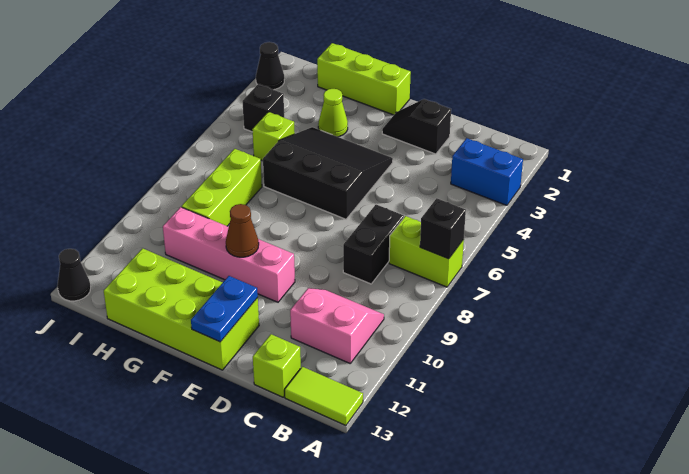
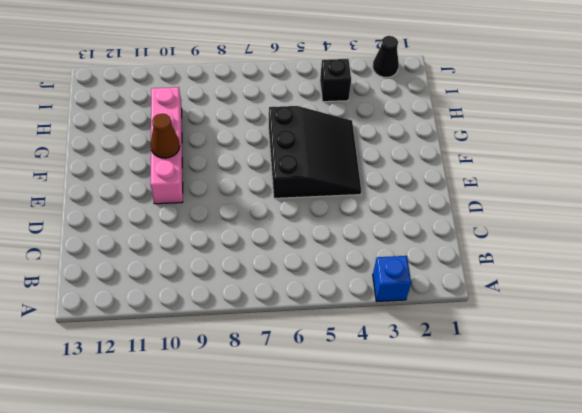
blue brick A3 level 1 -> blue brick A3:B3 level 1
none -> lime brick A7:B7 level 1
none -> lime tile A13:B13 level 1
none -> pink slope B10:C11 level 1 top 11

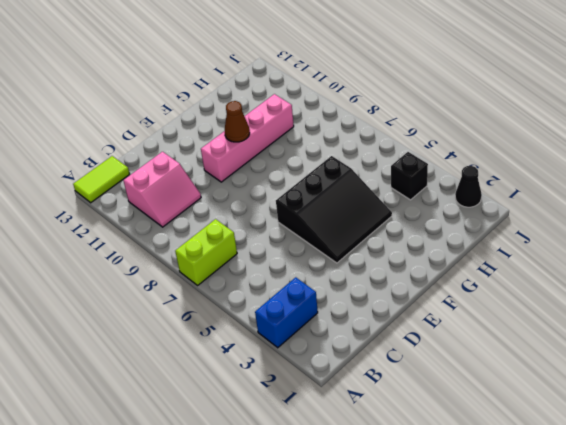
none -> black brick C7:C8 level 1
none -> lime brick C13 level 1
none -> black slope D2:E2 level 1 top D

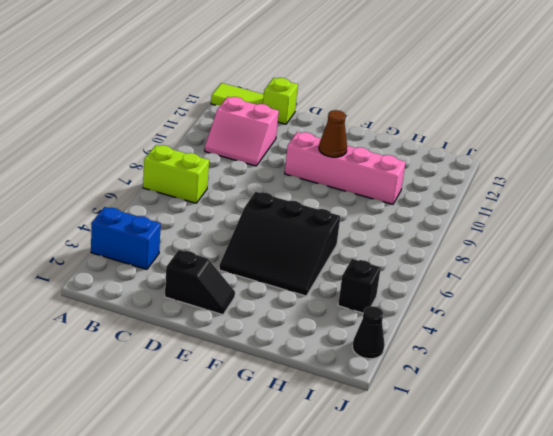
none -> black brick C7:C8 level 1
none -> lime brick E12:H13 level 1
none -> lime brick F1:H1 level 1

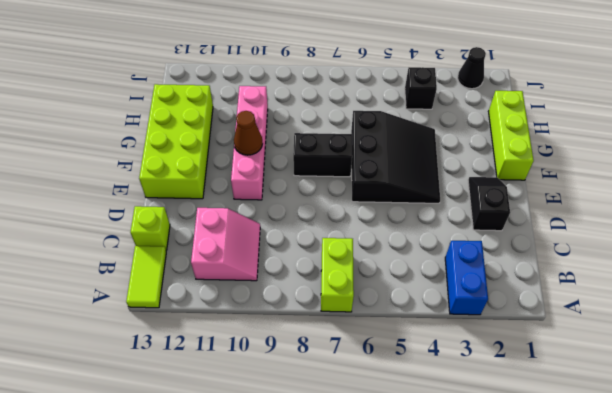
black brick F7:F8 level 1 -> black brick C7:C8 level 1
none -> lime cone G3 level 1
none -> lime brick H5 level 1
none -> lime brick H7:H9 level 1

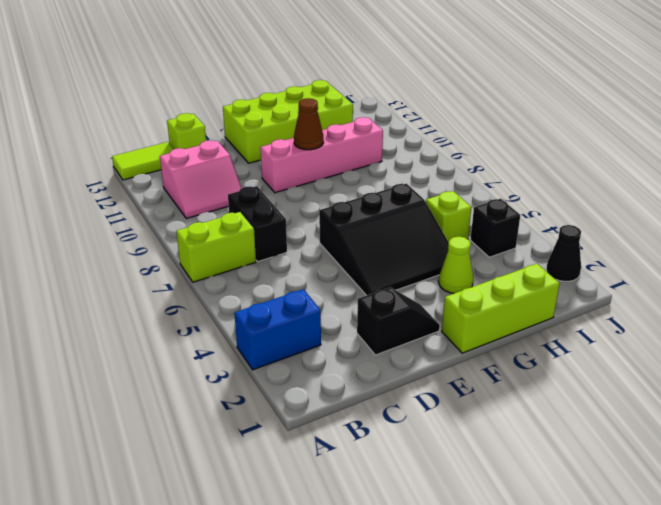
none -> lime brick H7:H9 level 1
none -> black cone J13 level 1
none -> black brick A7 level 2

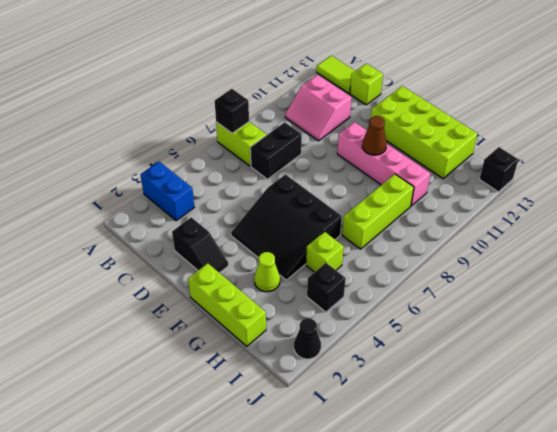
black brick J13 level 1 -> black cone J13 level 1
none -> blue plate E12:E13 level 2

